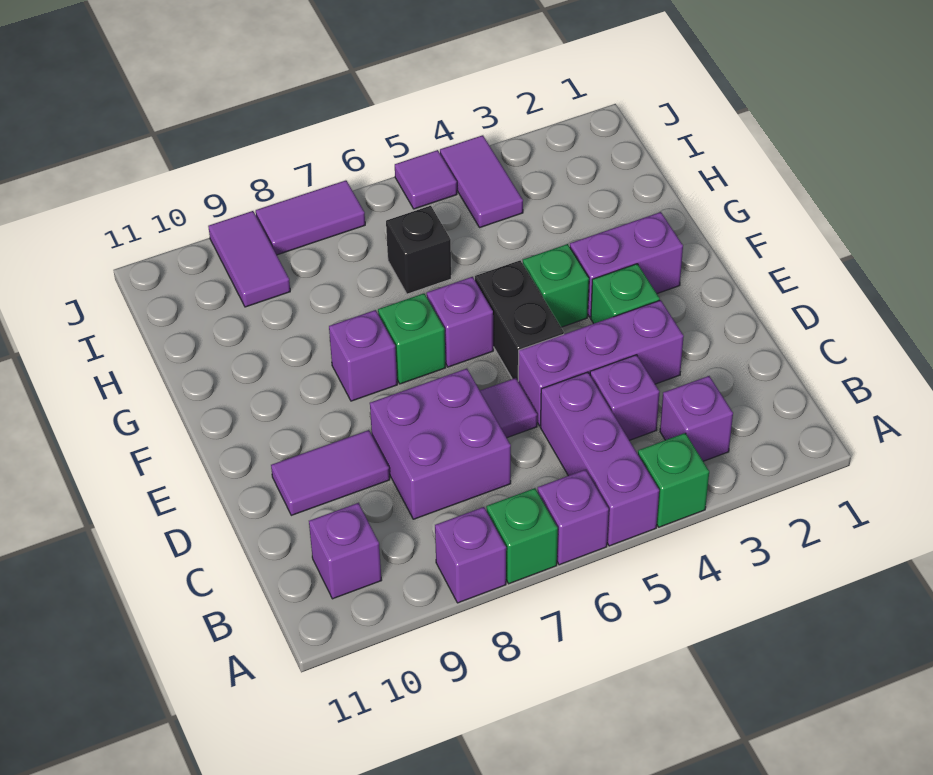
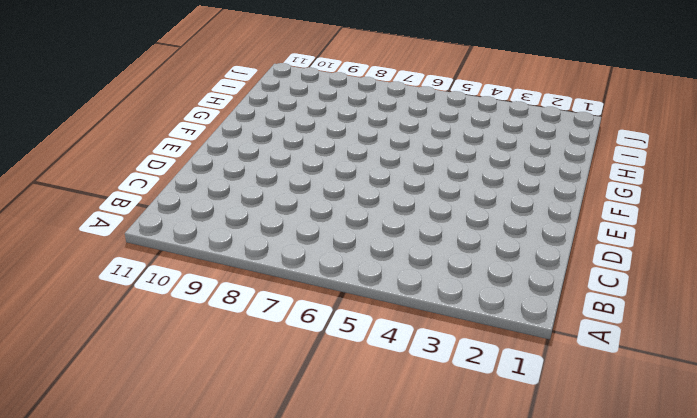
none -> green brick A4 level 1
none -> purple brick A5:C5 level 1
none -> purple brick A6 level 1

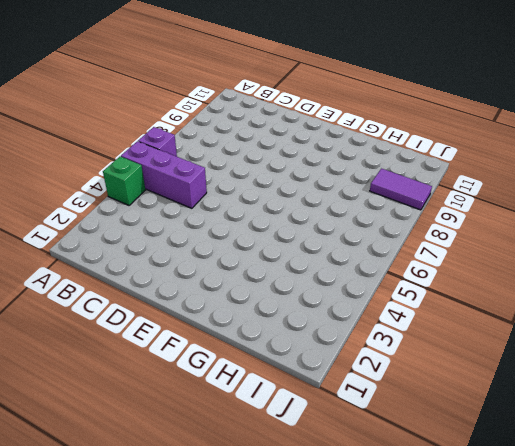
none -> green brick A7 level 1
none -> purple brick A8 level 1
none -> purple brick B3 level 1

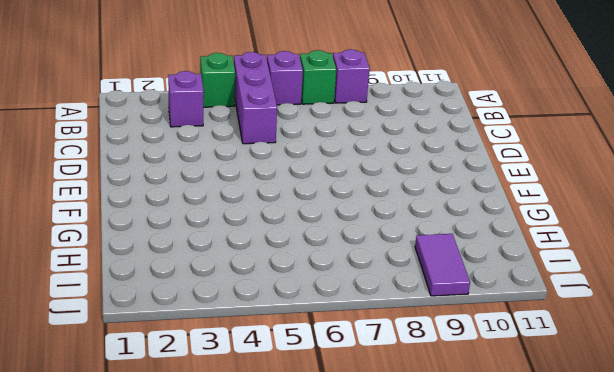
none -> purple brick B10 level 1
none -> purple brick C4 level 1
none -> purple brick C7:D8 level 1

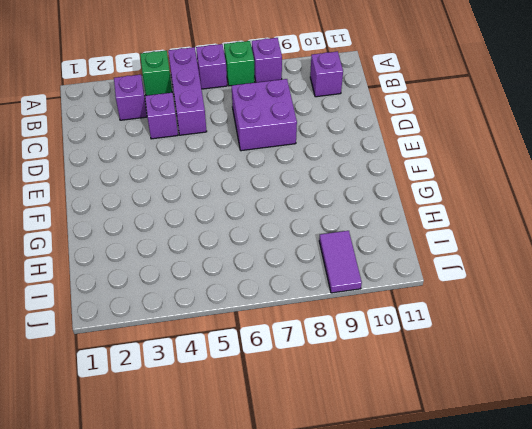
none -> purple brick D3:D5 level 1
none -> purple tile D6 level 1
none -> purple tile D9:D10 level 1

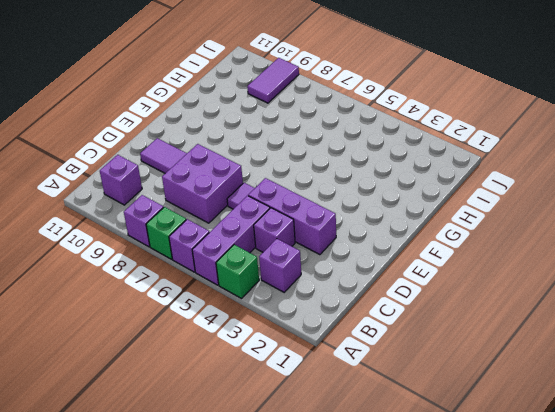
none -> green brick E3 level 1
none -> black brick E5:F5 level 1
none -> purple brick F2:F3 level 1

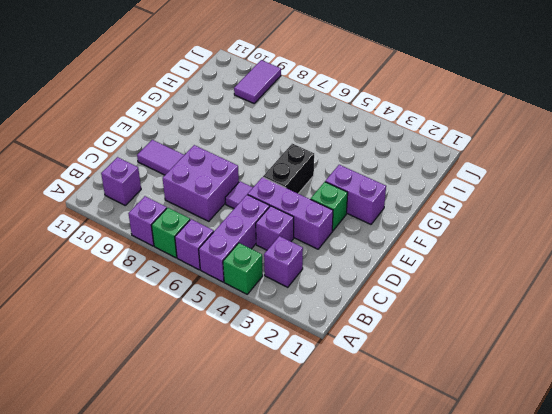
none -> green brick F4 level 1
none -> purple brick F6 level 1
none -> green brick F7 level 1

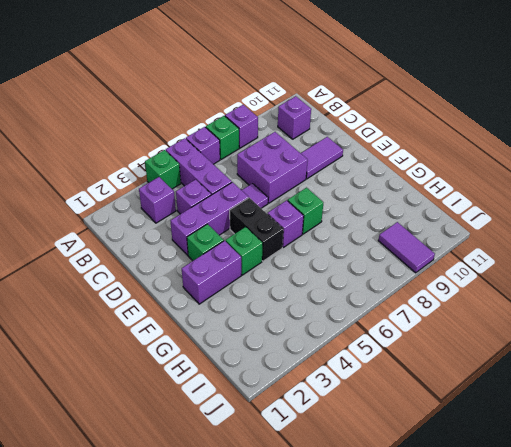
none -> purple brick F8 level 1
none -> black brick H6 level 1
none -> purple tile I4:J4 level 1

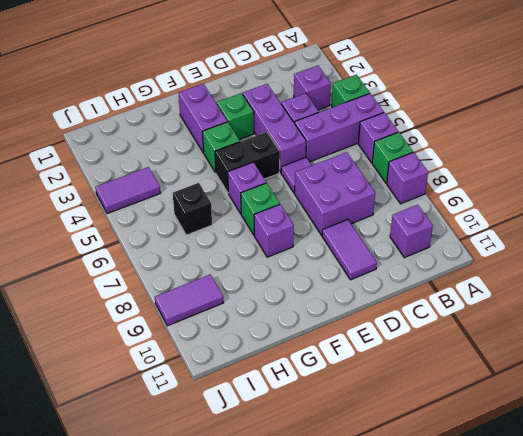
none -> purple tile J5 level 1
none -> purple tile J7:J8 level 1

